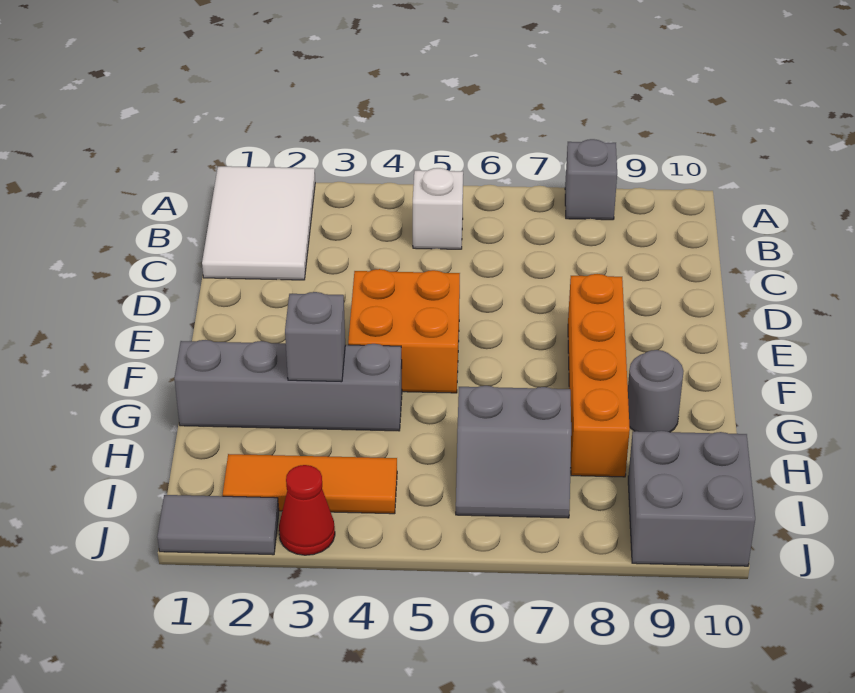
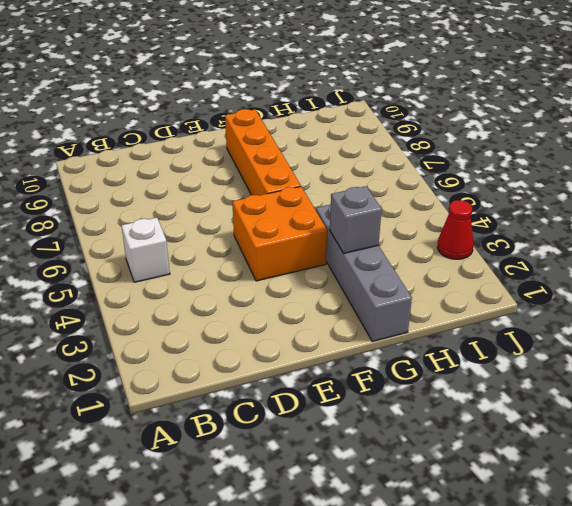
orange brick F6:F9 level 1 -> orange brick E8:H8 level 1
none -> white tile A1:C2 level 1
none -> grey brick A8 level 1
none -> grey round brick G9 level 1

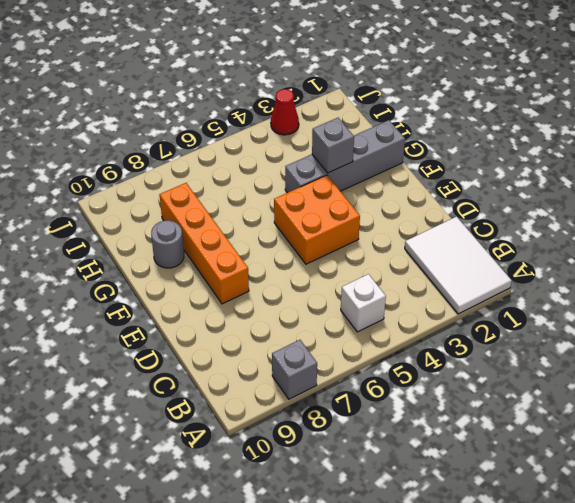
none -> grey slope H6:I7 level 1 top H
none -> orange tile I2:I4 level 1
none -> grey brick I9:J10 level 1

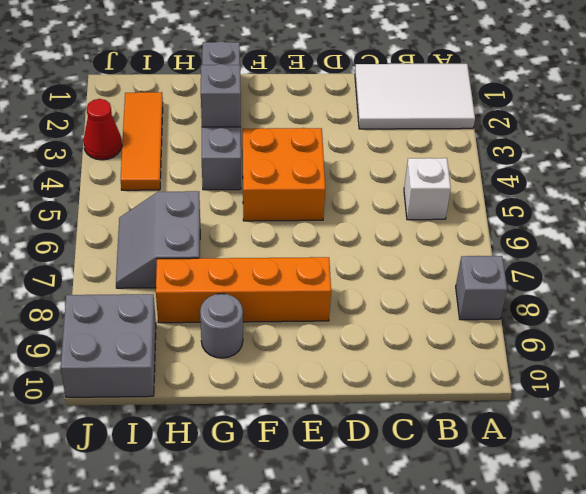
none -> grey tile J1:J2 level 1

